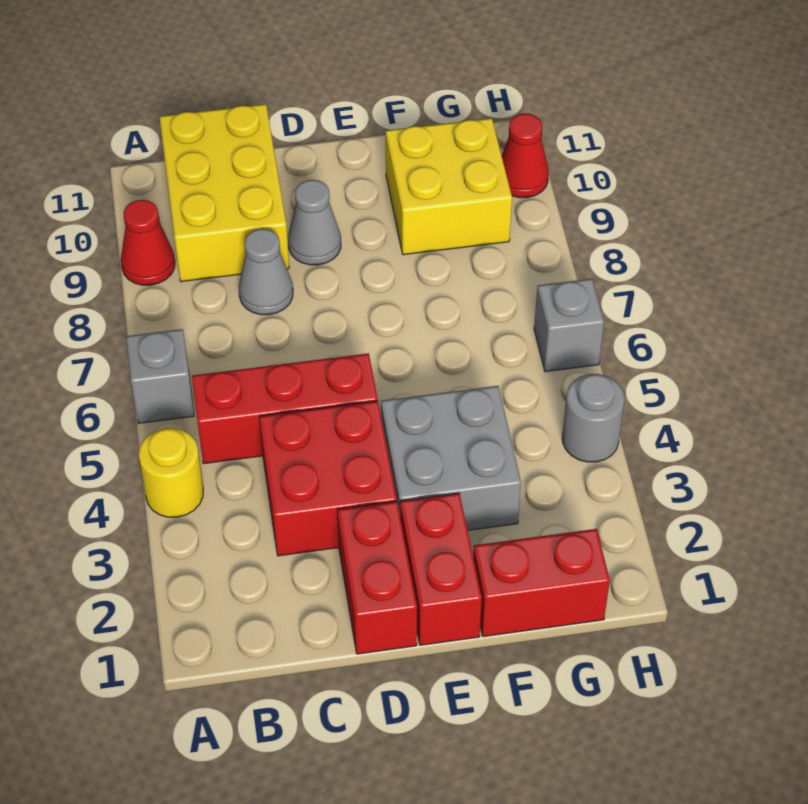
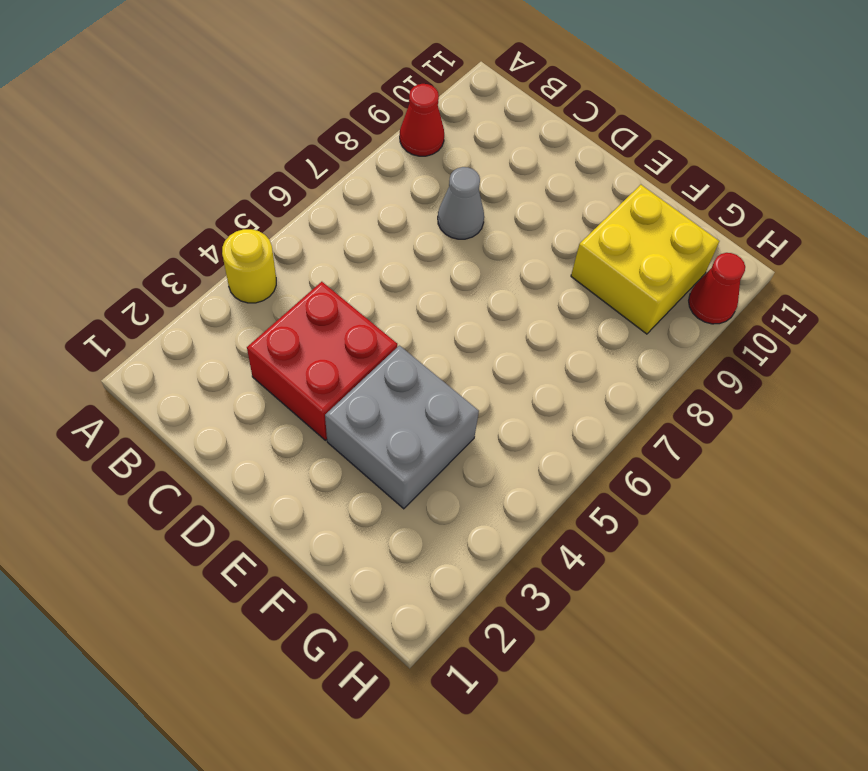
none -> grey brick A6 level 1
none -> red brick B5:D5 level 1
none -> yellow brick B9:C11 level 1

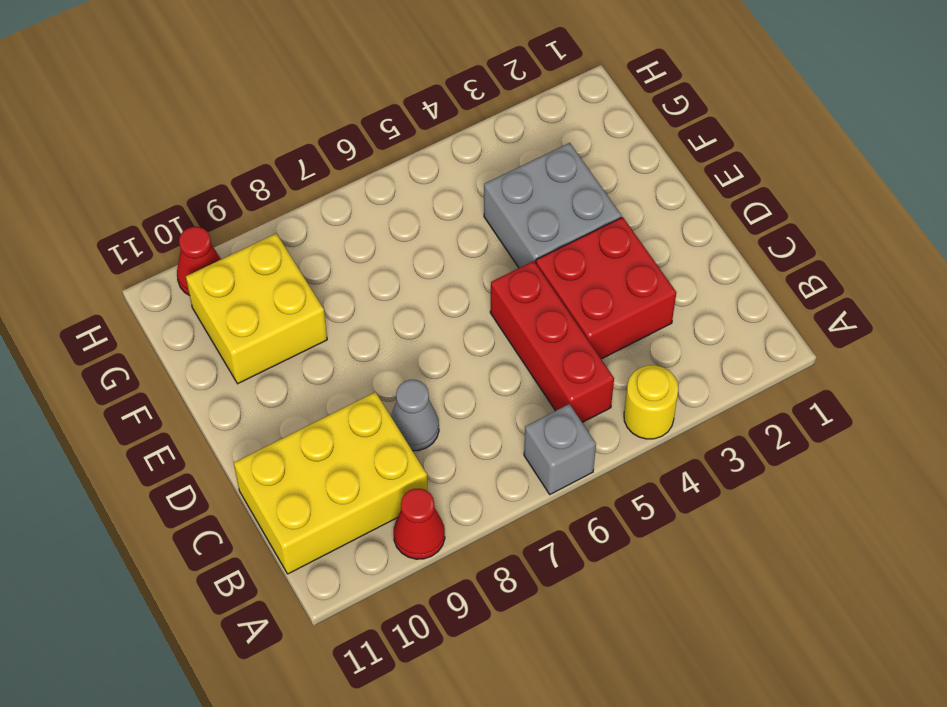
none -> red brick D1:D2 level 1
none -> grey cone D9 level 1
none -> red brick E1:E2 level 1

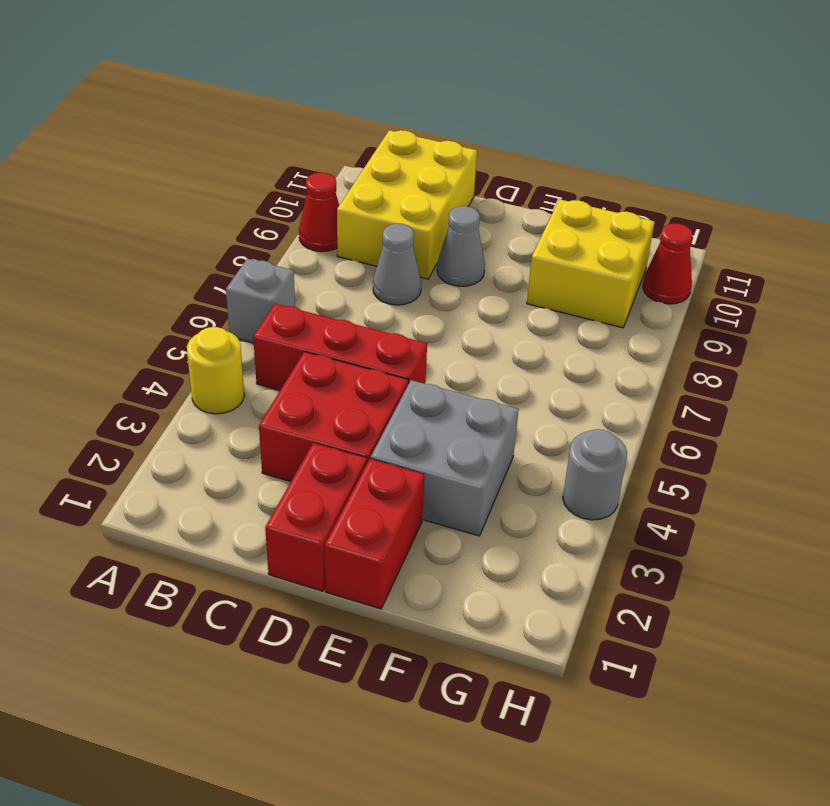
none -> red brick F1:G1 level 1
none -> grey brick H6 level 1

